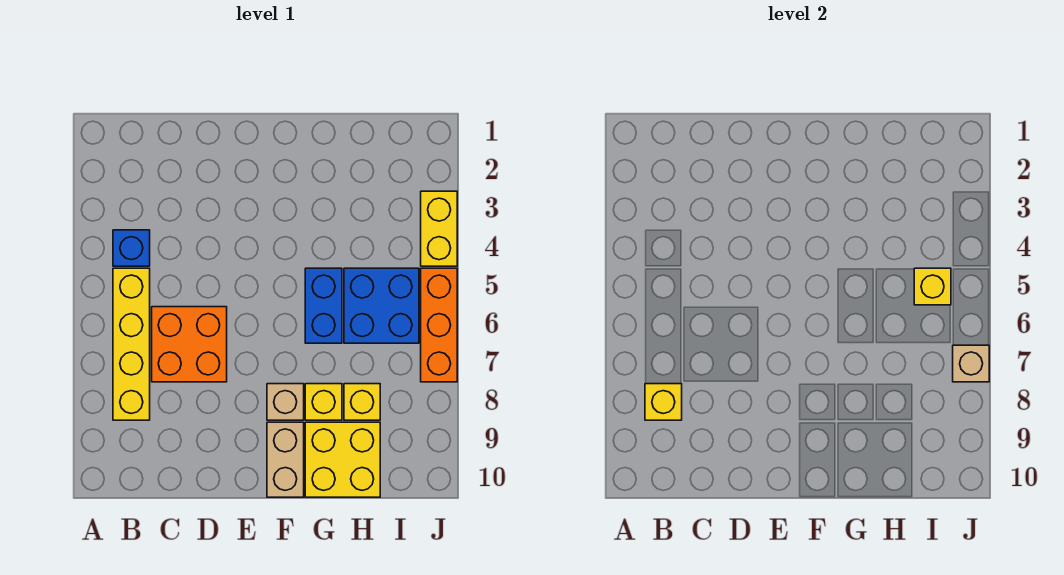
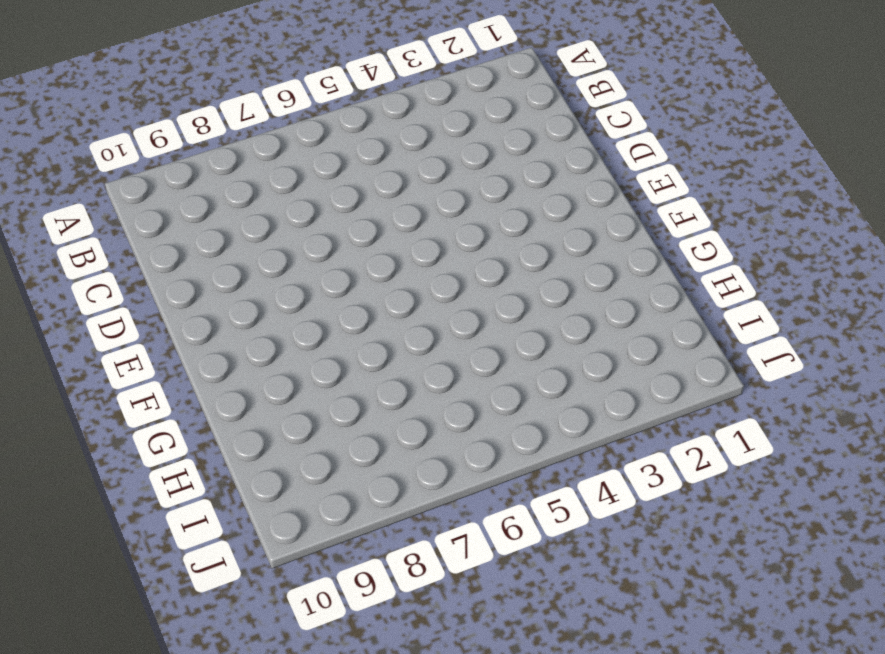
none -> blue brick B4 level 1
none -> yellow brick B5:B8 level 1
none -> orange brick C6:D7 level 1

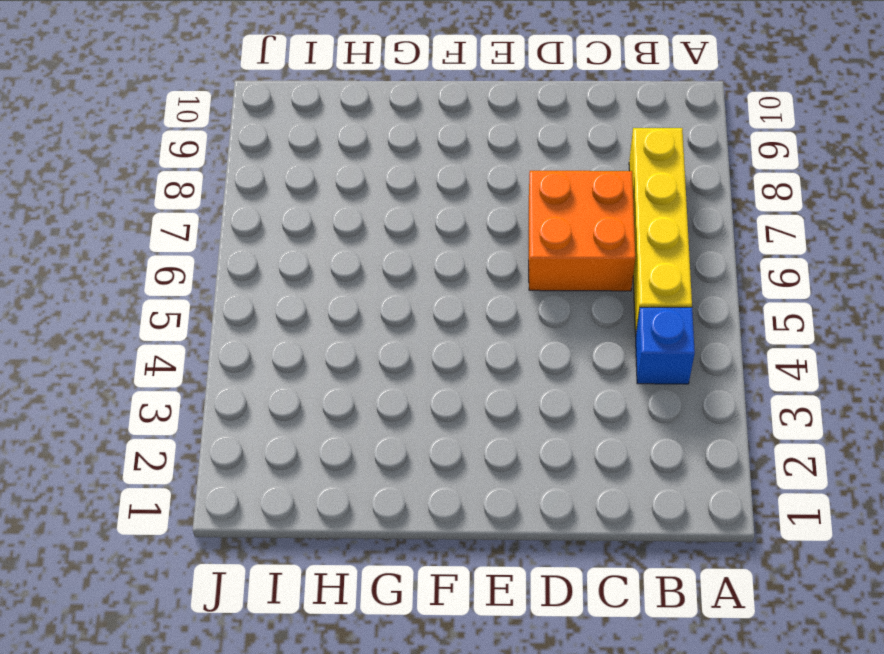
none -> tan brick F8 level 1
none -> tan brick F9:F10 level 1
none -> blue brick G5:G6 level 1

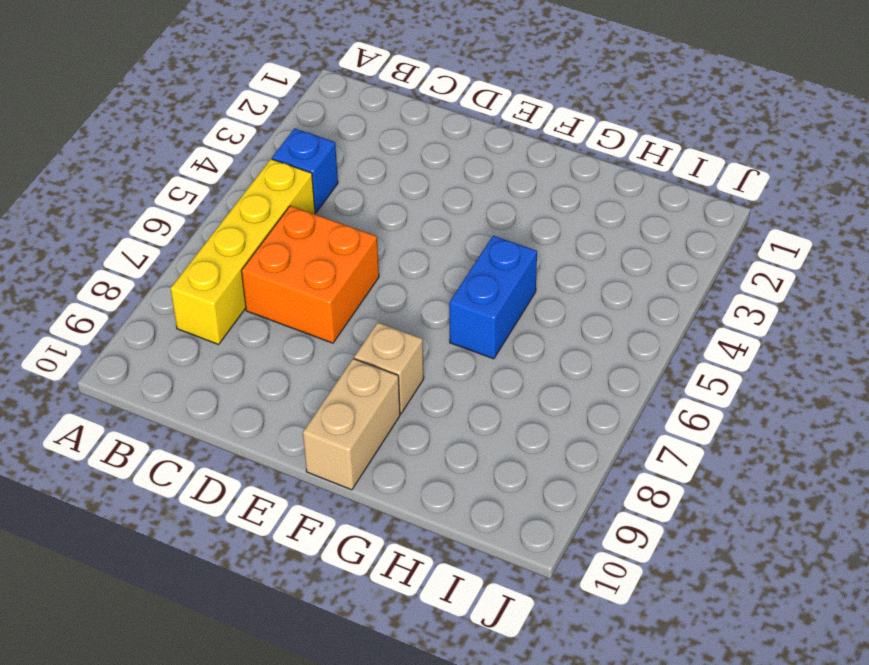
none -> yellow brick G8 level 1
none -> yellow brick G9:H10 level 1
none -> blue brick H5:I6 level 1

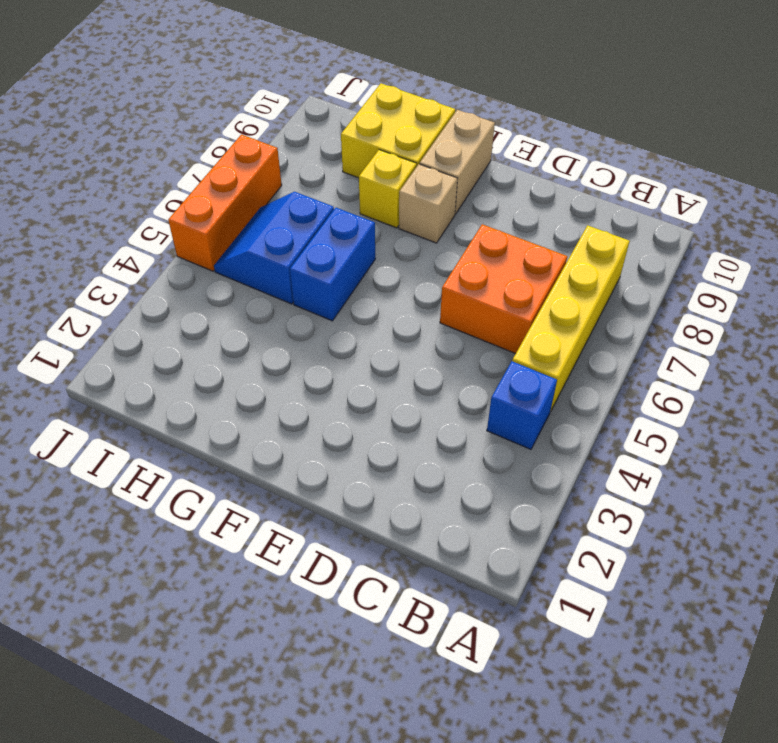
blue slope H5:I6 level 1 top H -> blue brick H5:I6 level 1
none -> yellow brick H8 level 1
none -> yellow brick J3:J4 level 1
none -> yellow brick B8 level 2

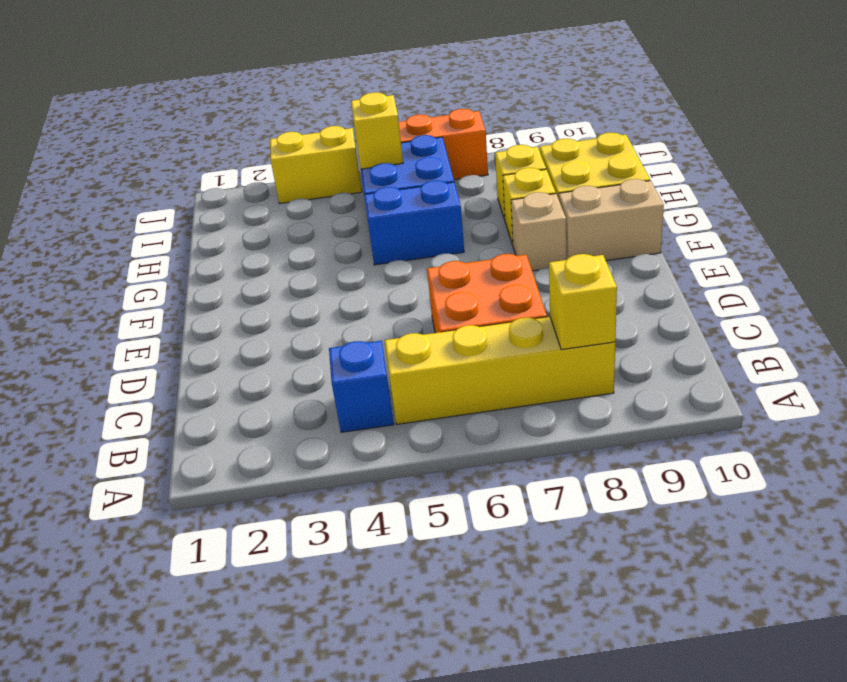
none -> tan brick J7 level 2

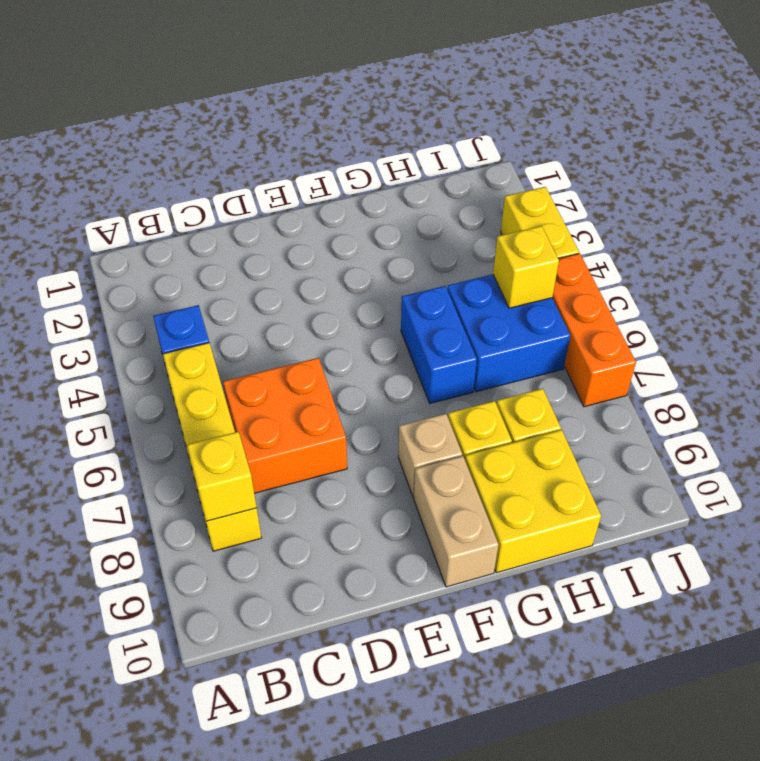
none -> tan brick J7 level 2

